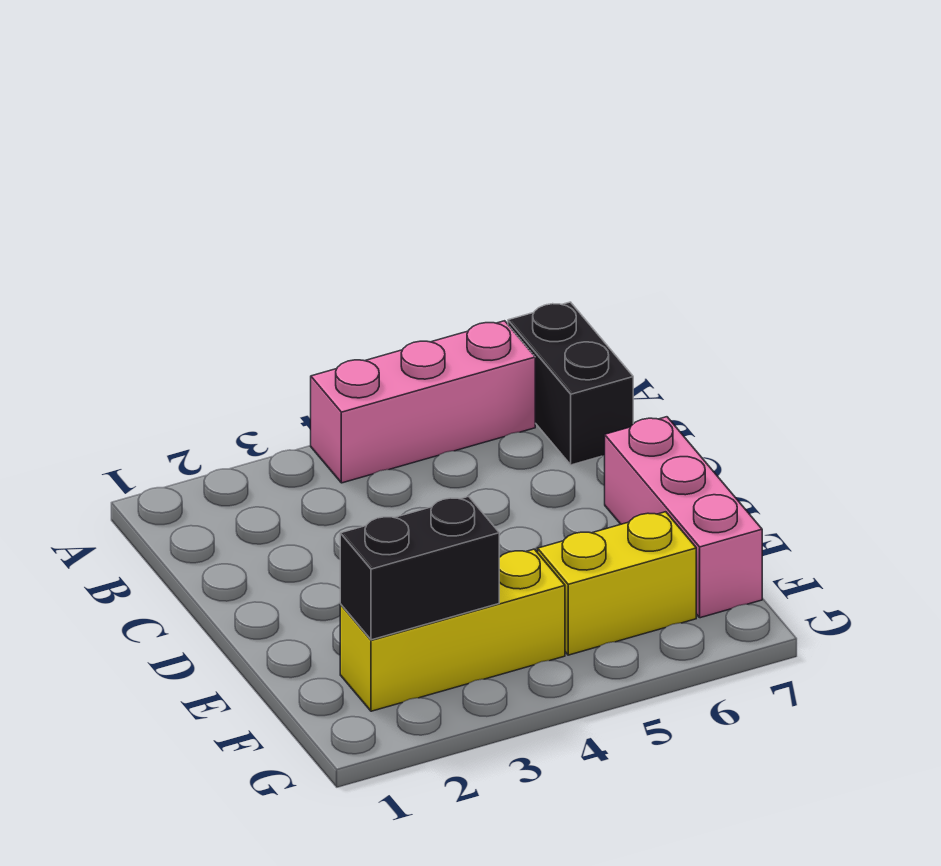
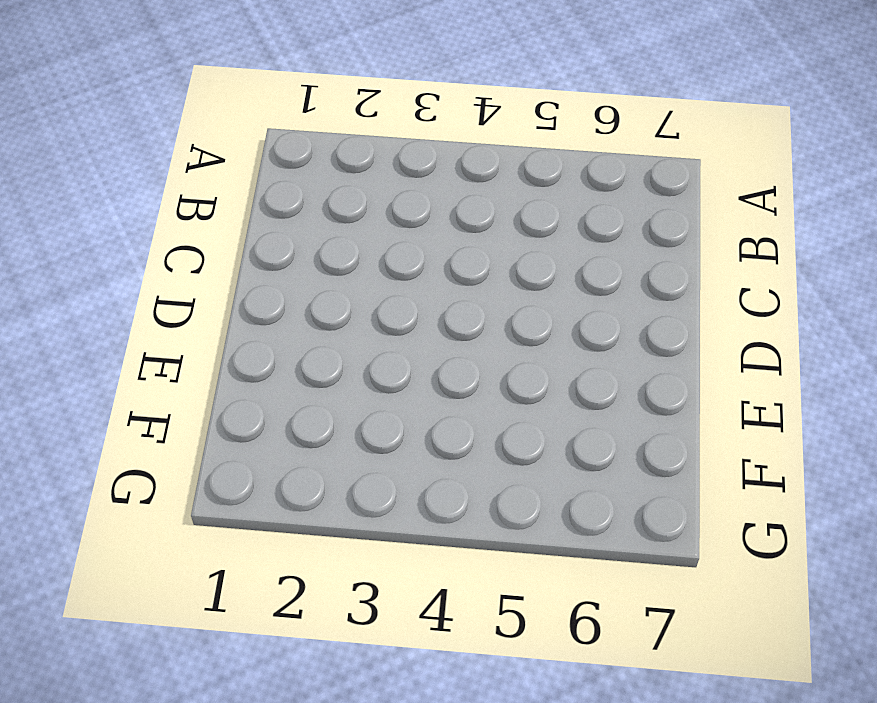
none -> pink brick A4:A6 level 1
none -> black brick A7:B7 level 1

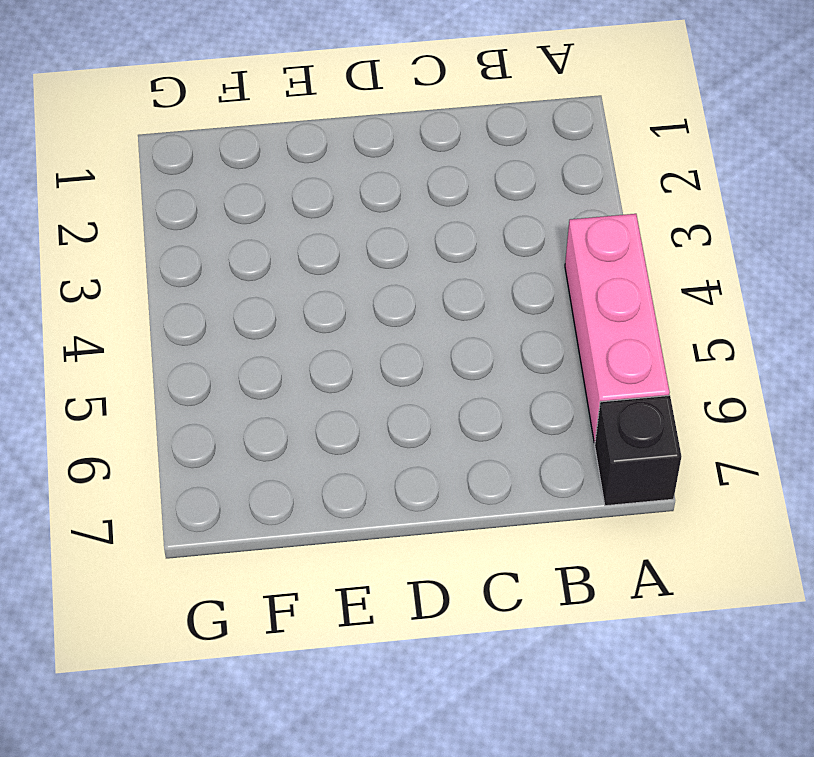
black brick A7 level 1 -> black brick A7:B7 level 1
none -> pink brick D7:F7 level 1
none -> yellow brick F2:F4 level 1

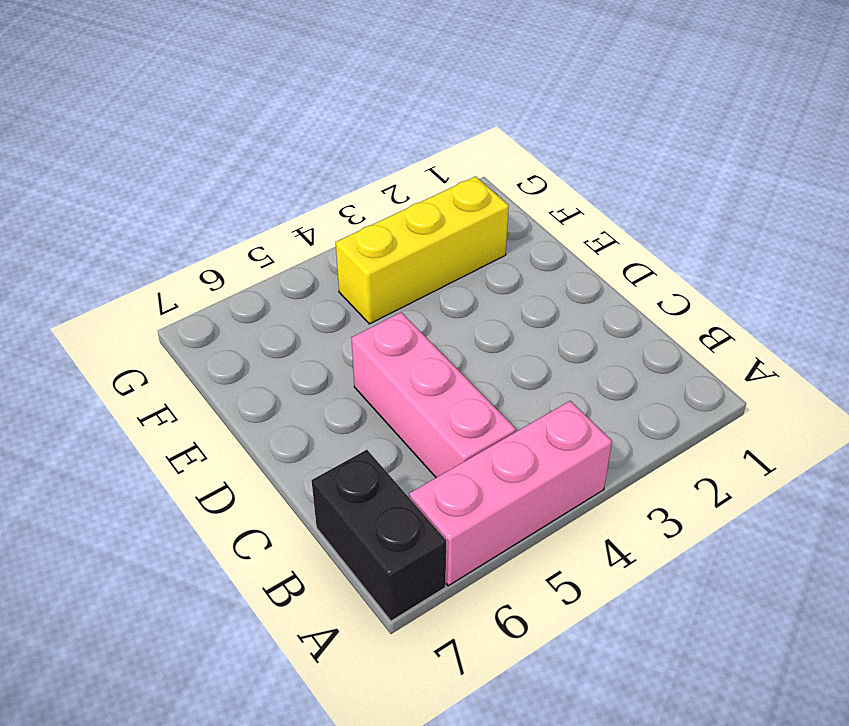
pink brick B5:D5 level 1 -> pink brick D7:F7 level 1
none -> yellow brick F5:F6 level 1
none -> black brick F2:F3 level 2

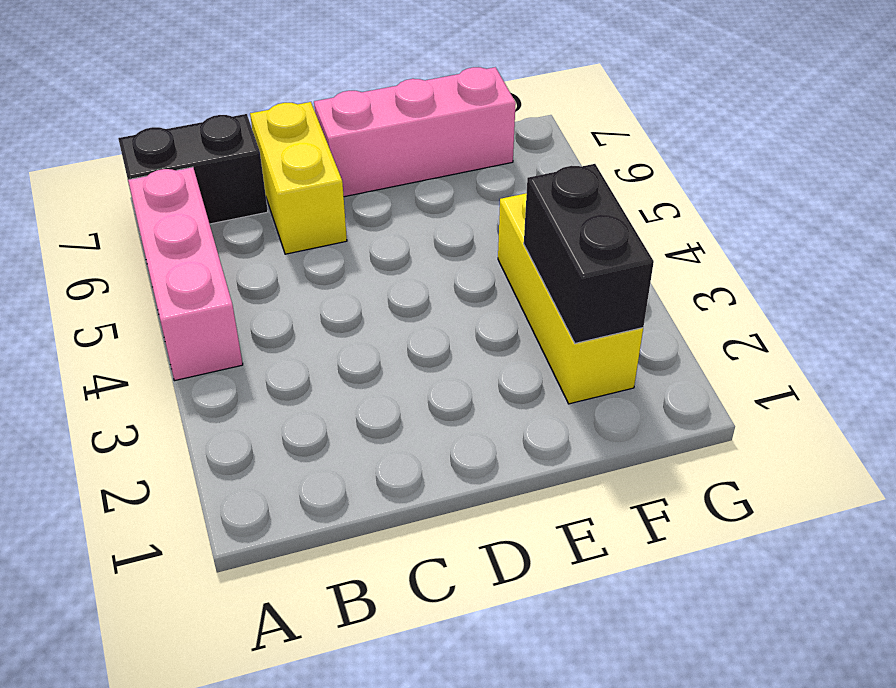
yellow brick C6:C7 level 1 -> yellow brick F5:F6 level 1

